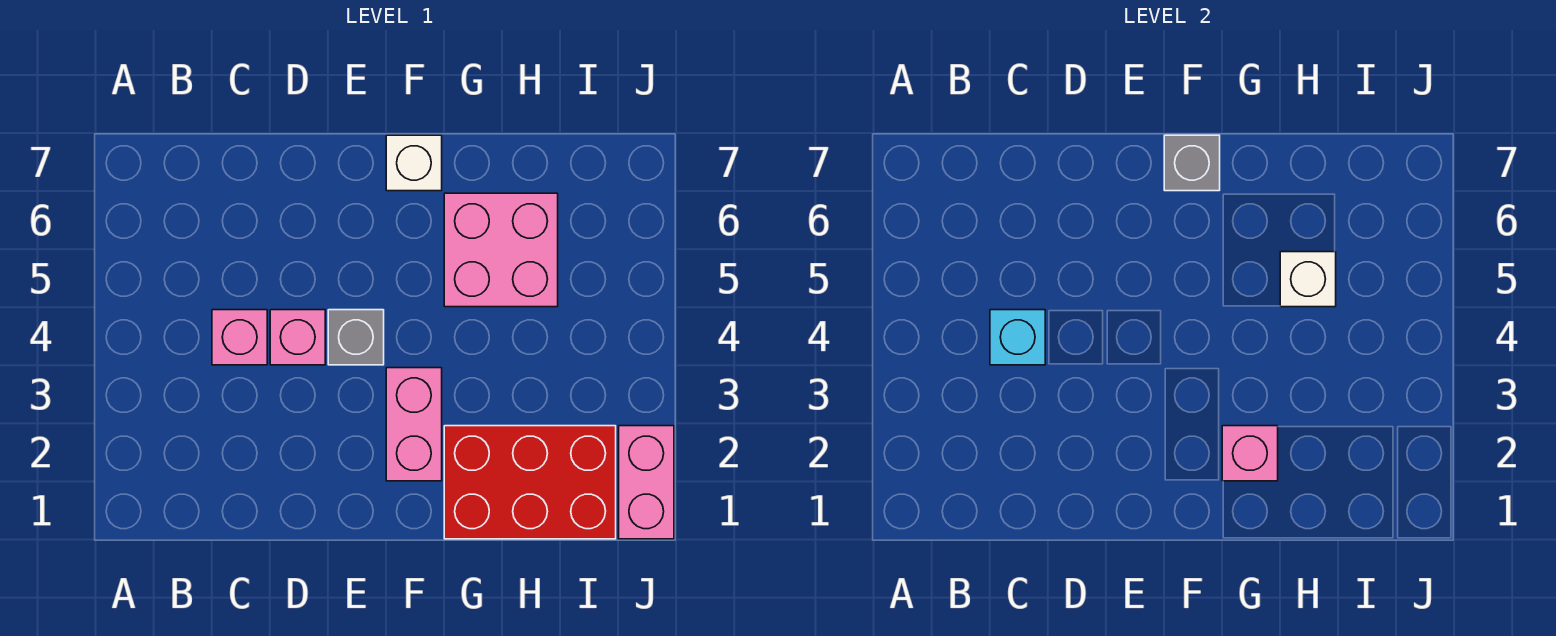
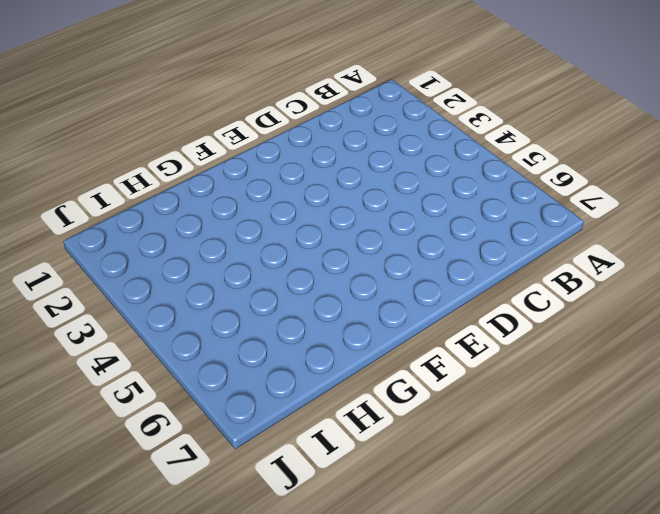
none -> pink brick C4 level 1
none -> pink brick D4 level 1
none -> grey brick E4 level 1

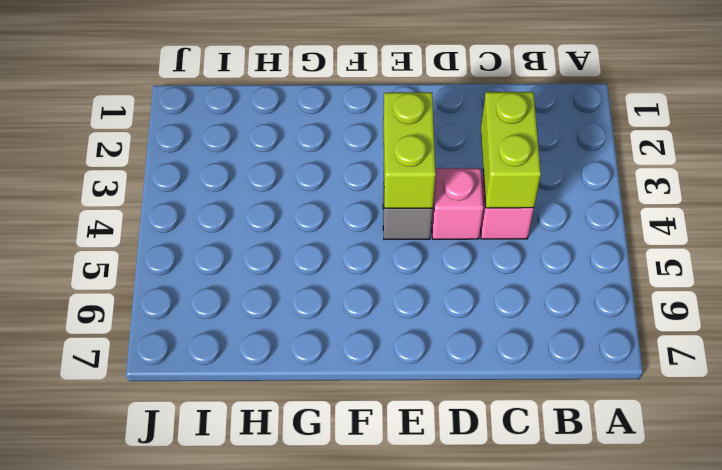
lime brick C3:C4 level 2 -> cyan brick C4 level 2
lime brick E3:E4 level 2 -> none
none -> pink brick F2:F3 level 1
none -> white brick F7 level 1
none -> red brick G1:I2 level 1

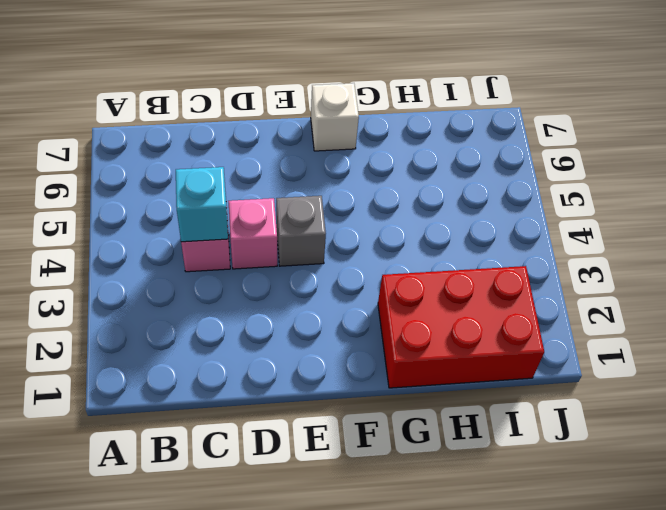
none -> pink brick F2:F3 level 1
none -> pink brick G5:H6 level 1
none -> pink brick J1:J2 level 1

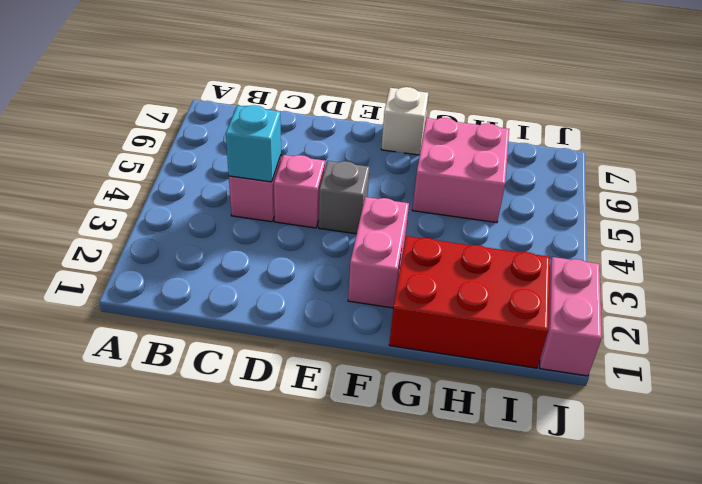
none -> grey brick F7 level 2
none -> pink brick G2 level 2
none -> white brick H5 level 2

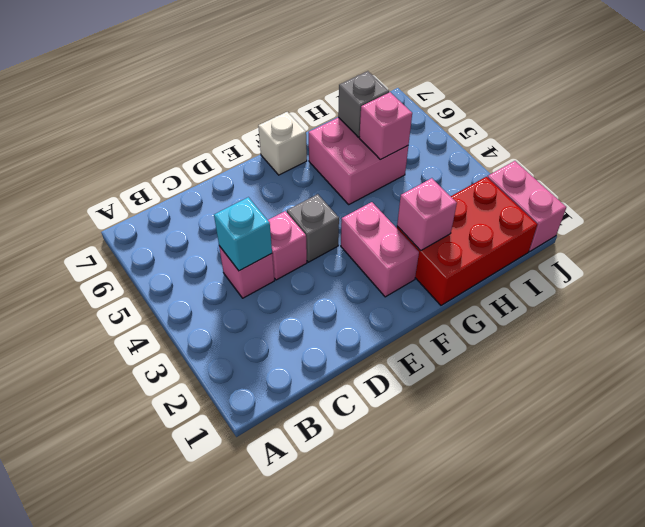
pink brick H5 level 2 -> white brick H5 level 2
grey brick H6 level 2 -> grey brick F7 level 2

